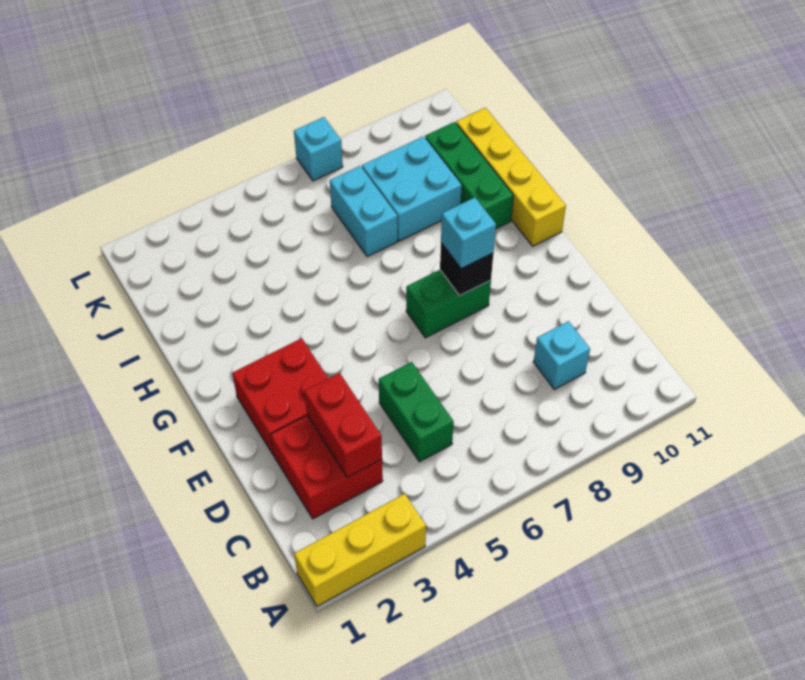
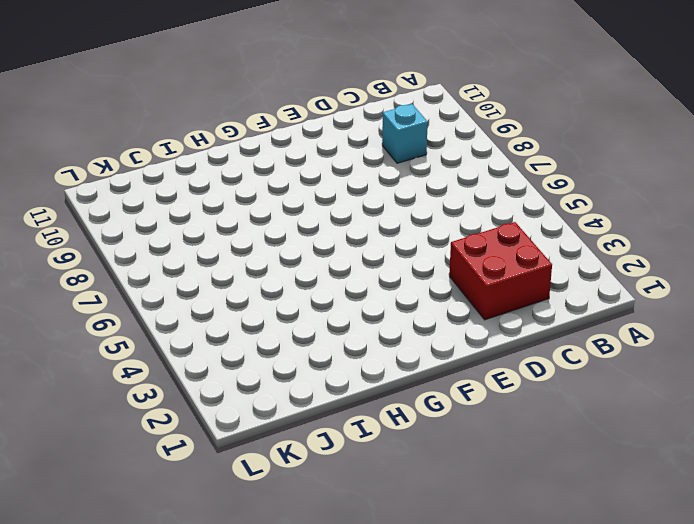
none -> yellow brick A1:A3 level 1
none -> green brick C5:D5 level 1
none -> red brick E2:F3 level 1

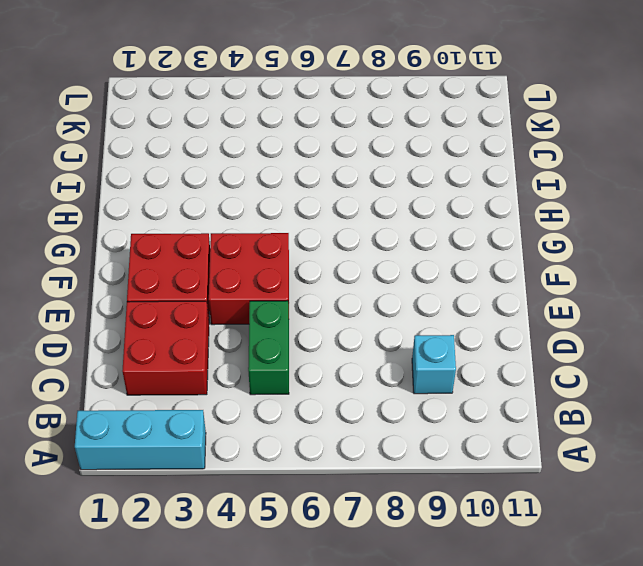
cyan brick A1:A3 level 1 -> yellow brick A1:A3 level 1
red brick E4:F5 level 1 -> none
none -> green brick F7:F8 level 1
none -> yellow brick G11:J11 level 1
none -> green brick H10:J10 level 1

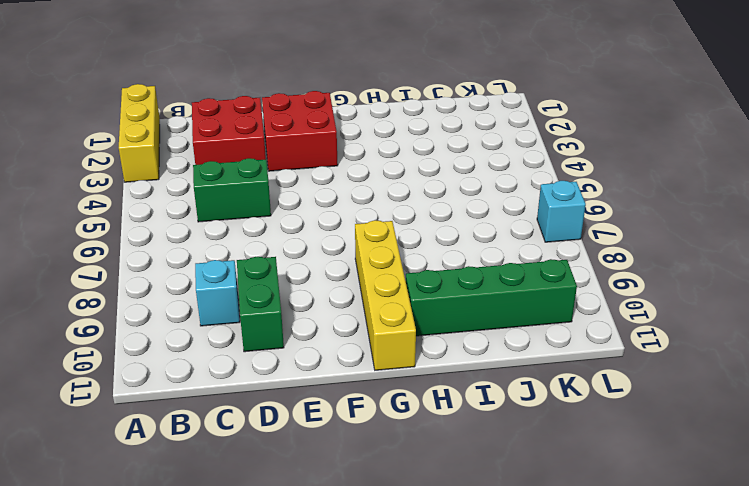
green brick D9:D10 level 1 -> green brick F7:F8 level 1
yellow brick G8:G11 level 1 -> yellow brick G11:J11 level 1
green brick H10:K10 level 1 -> green brick H10:J10 level 1
none -> cyan brick I7:J7 level 1
none -> cyan brick I8:J9 level 1
none -> red brick C3:D3 level 2

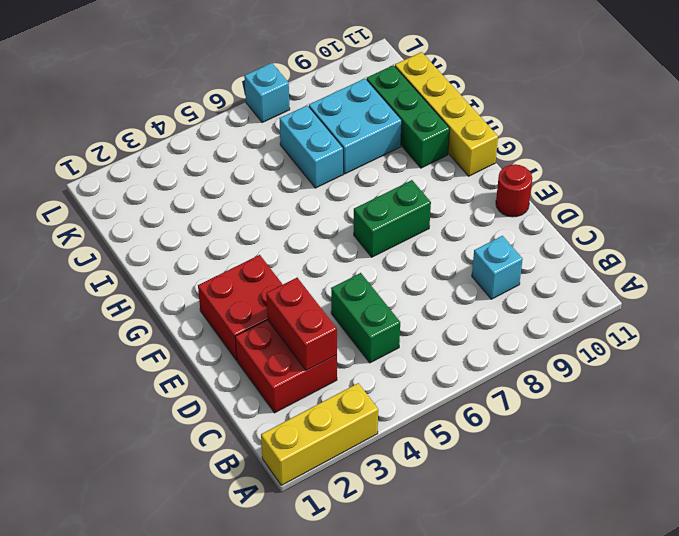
red round brick E11 level 1 -> none
none -> black brick F8 level 2
none -> cyan brick F8 level 3

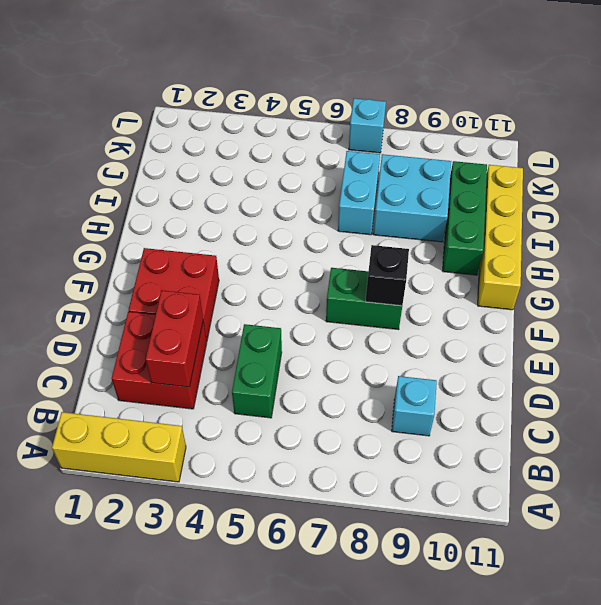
none -> cyan brick F8 level 3

